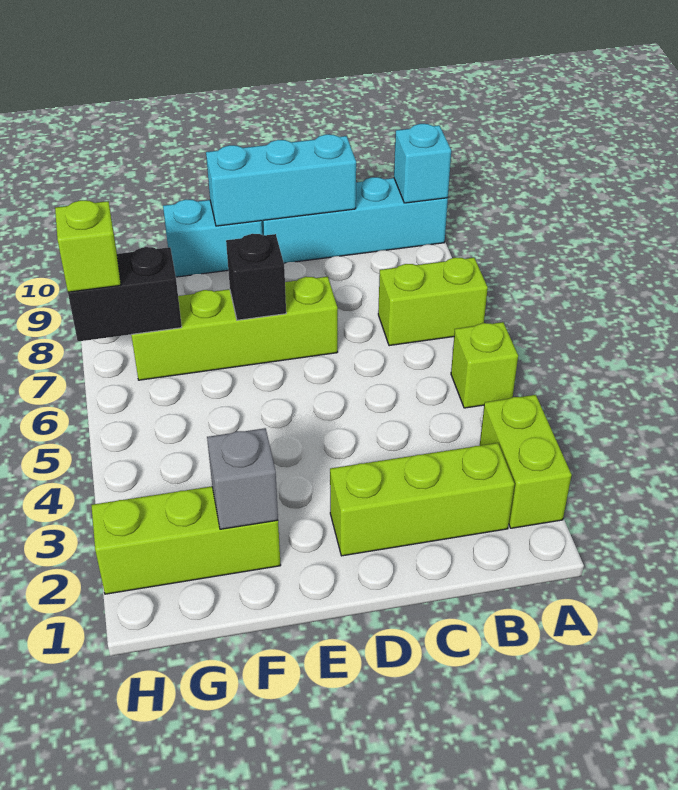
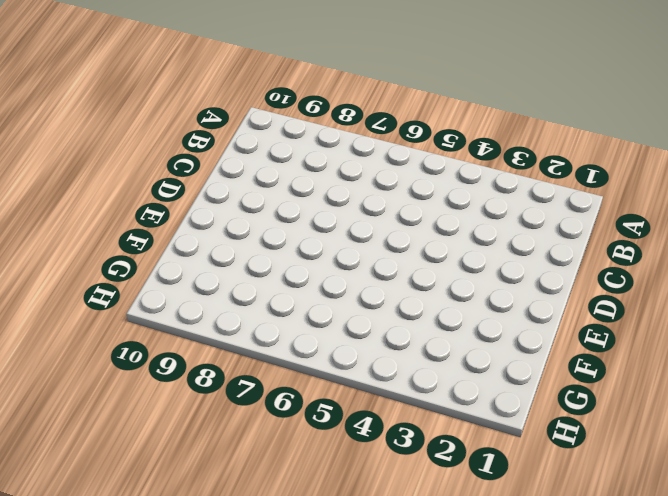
none -> lime brick A2:A3 level 1
none -> lime brick A5 level 1
none -> lime brick A7:B7 level 1

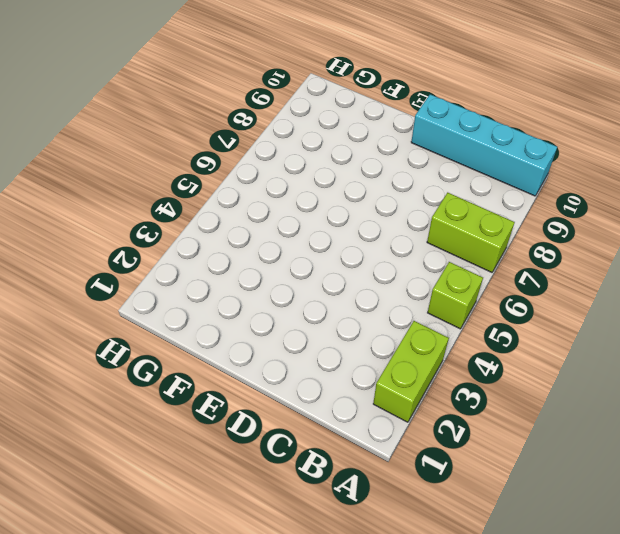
none -> lime brick B2:D2 level 1
none -> lime brick D7:G7 level 1
none -> cyan brick E10:F10 level 1

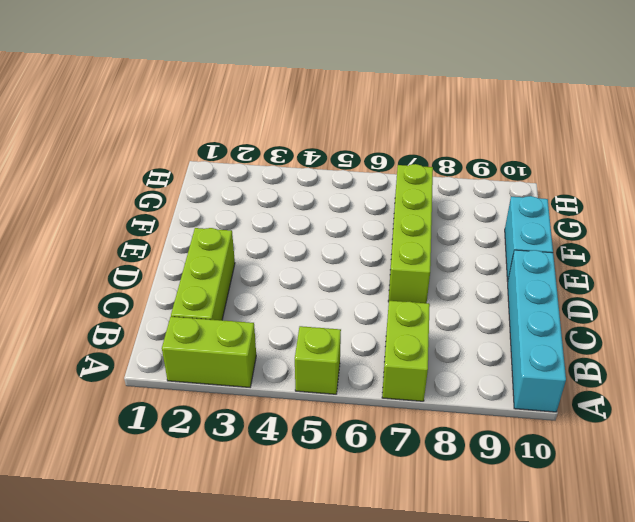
none -> lime brick F2:H2 level 1
none -> cyan brick A10 level 2
none -> cyan brick C10:E10 level 2

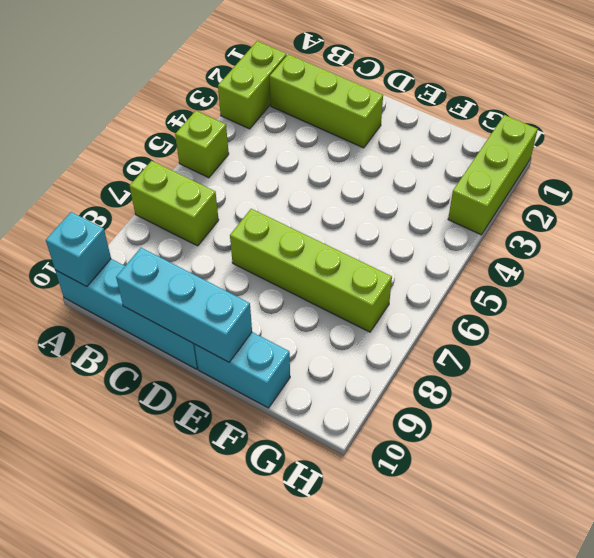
lime brick H1:H3 level 1 -> lime brick F2:H2 level 1
none -> black brick E7 level 2
none -> grey brick F2 level 2
none -> black brick G7:H7 level 2

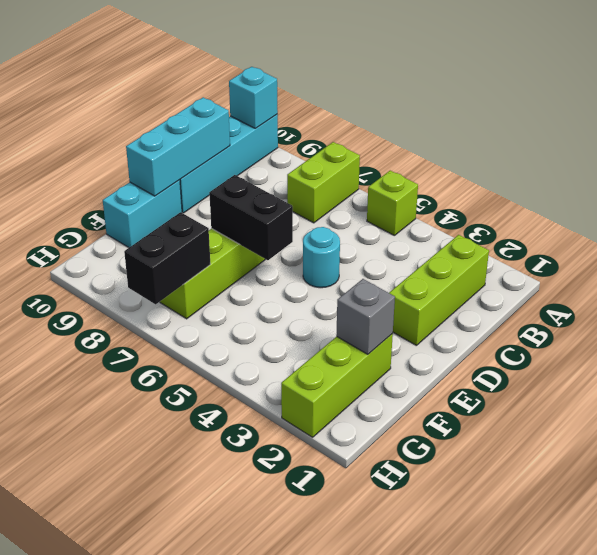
cyan round brick D5 level 1 -> none
black brick E6:E7 level 2 -> black brick E7 level 2
none -> lime brick A2:A3 level 1
none -> lime brick H7 level 3

